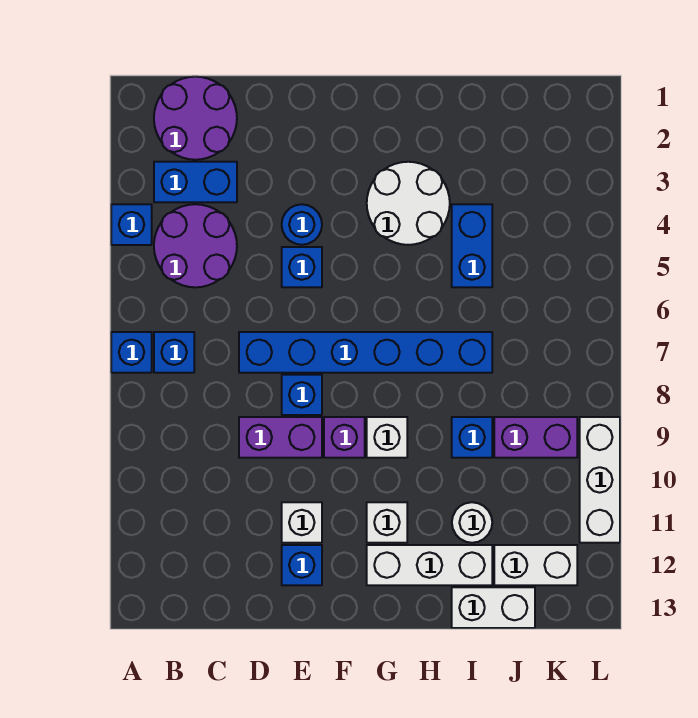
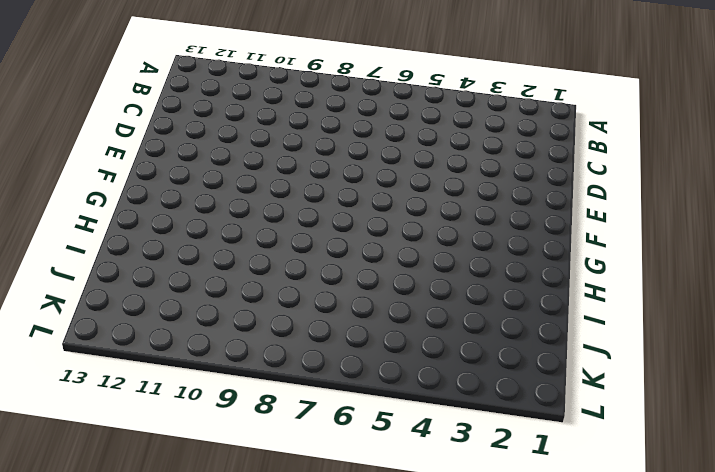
none -> blue brick A4 level 1
none -> blue brick A7 level 1
none -> purple round brick B1:C2 level 1

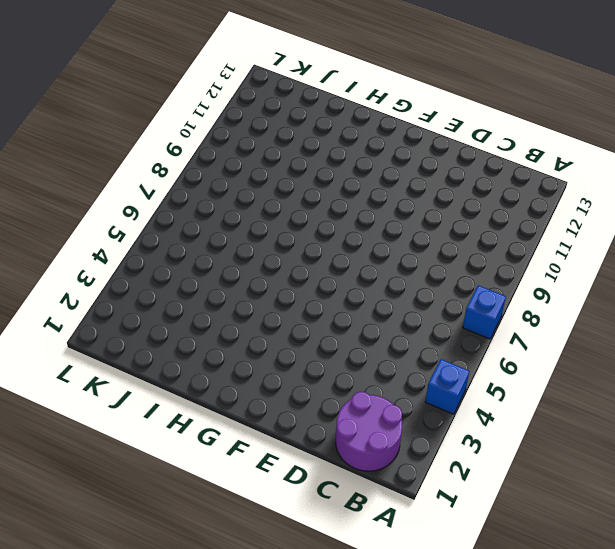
none -> blue brick B3:C3 level 1
none -> purple round brick B4:C5 level 1
none -> blue brick B7 level 1

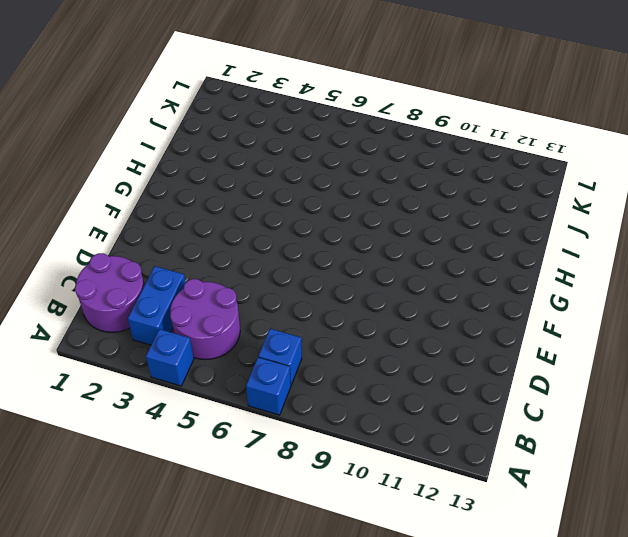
none -> blue brick D7:I7 level 1
none -> purple brick D9:E9 level 1
none -> blue round brick E4 level 1

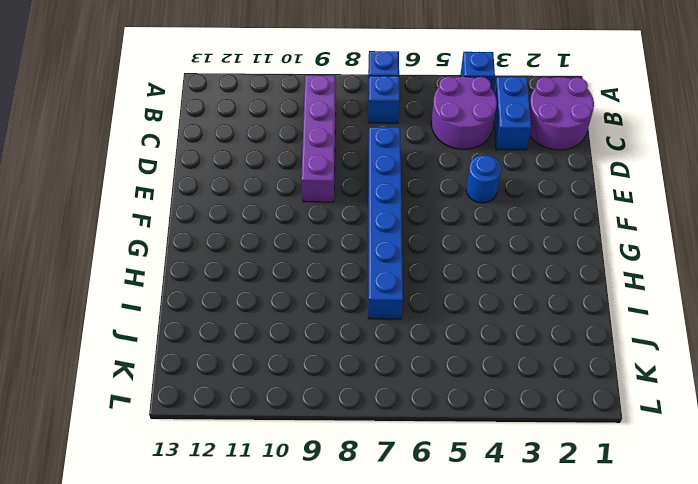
purple brick B9:E9 level 1 -> purple brick D9:E9 level 1
none -> blue brick E5 level 1
none -> blue brick E8 level 1
none -> white brick E11 level 1

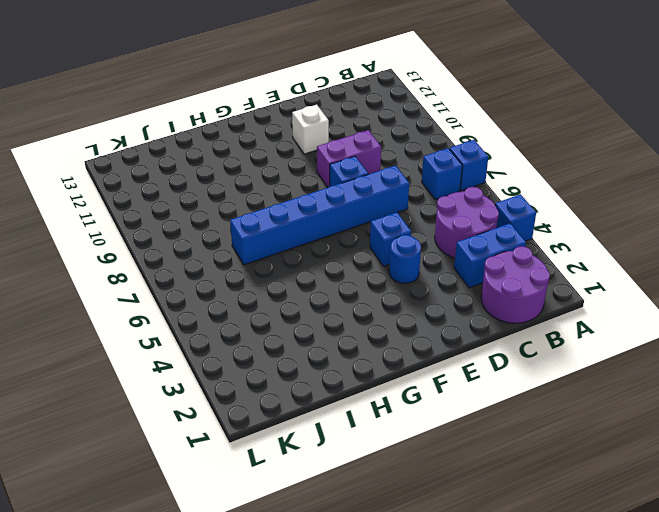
none -> blue brick E12 level 1
none -> purple brick F9 level 1
none -> white round brick G3:H4 level 1

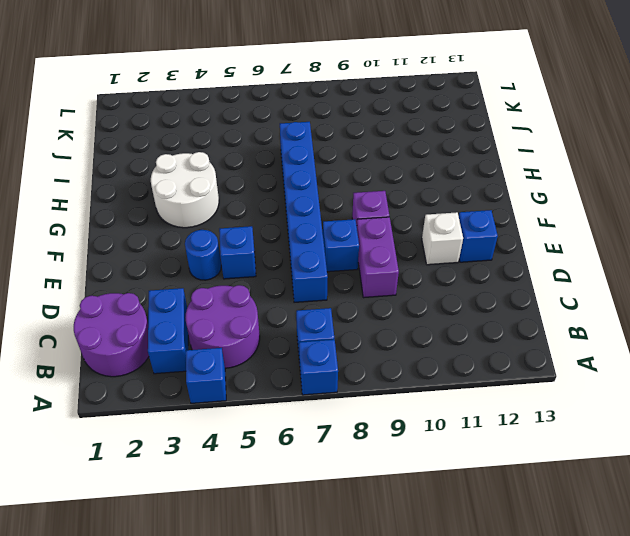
none -> white brick G9 level 1
none -> white brick G11 level 1
none -> white brick G12:I12 level 1

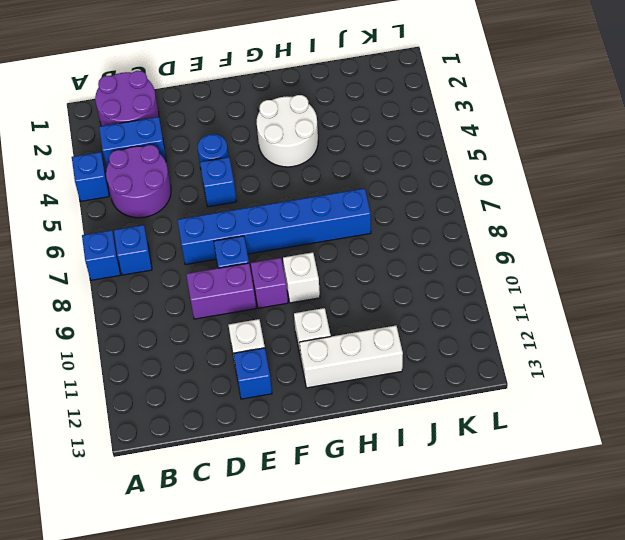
none -> blue brick I4:I5 level 1
none -> blue brick I9 level 1
none -> white round brick I11 level 1

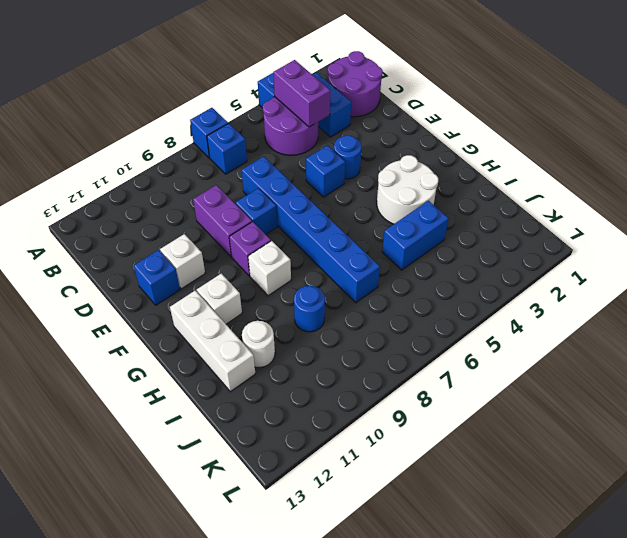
purple brick B4:C4 level 2 -> purple brick J9:K9 level 1
blue round brick I9 level 1 -> blue brick I9 level 1
none -> white brick I13:J13 level 1
none -> white brick J12:K12 level 1
none -> white brick L9:L11 level 1

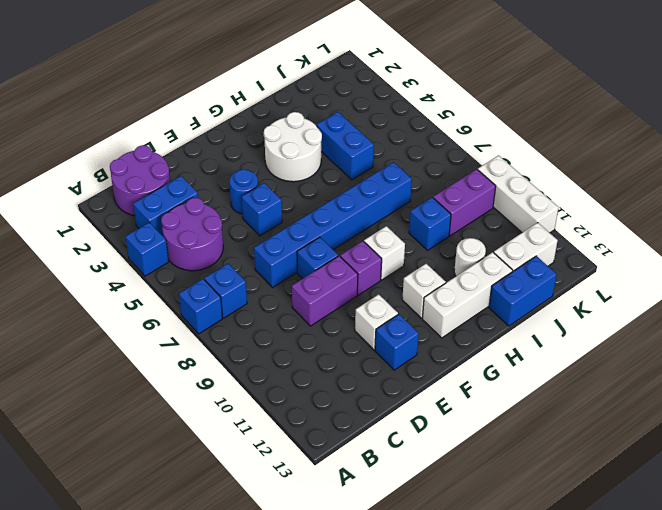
blue brick I13:J13 level 1 -> white brick I13:J13 level 1

